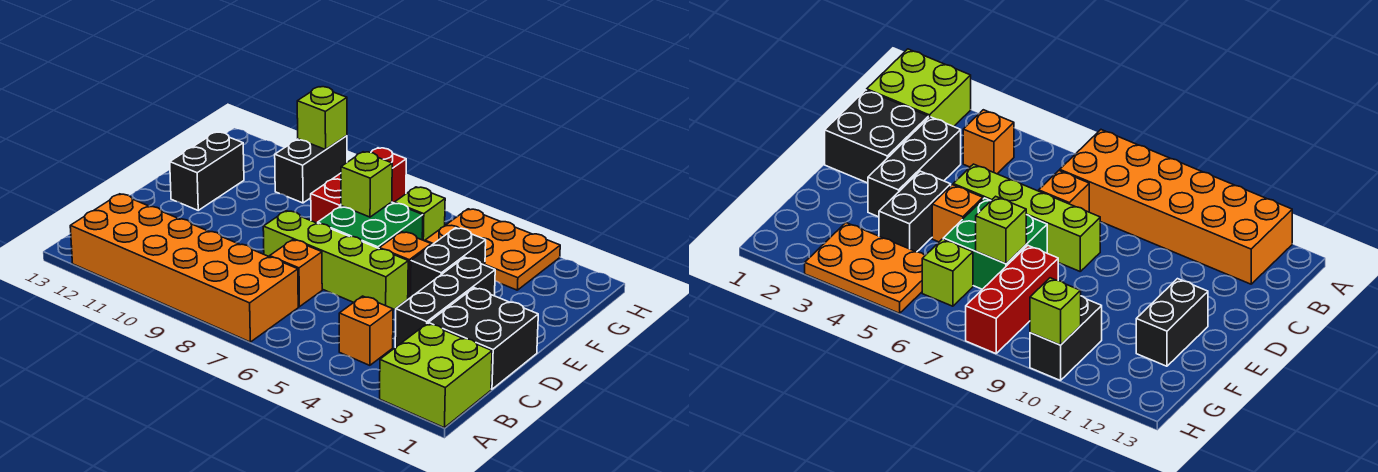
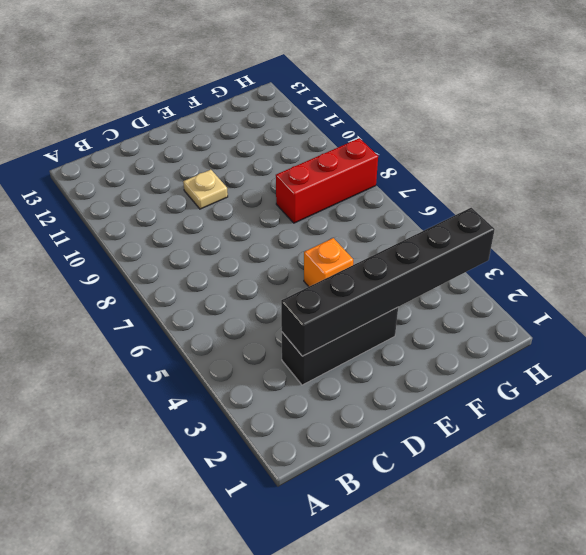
black brick C3:H3 level 2 -> none
tan plate D10 level 1 -> none
none -> lime brick A1:B2 level 1
none -> orange brick A7:B12 level 1
none -> orange brick B4 level 1

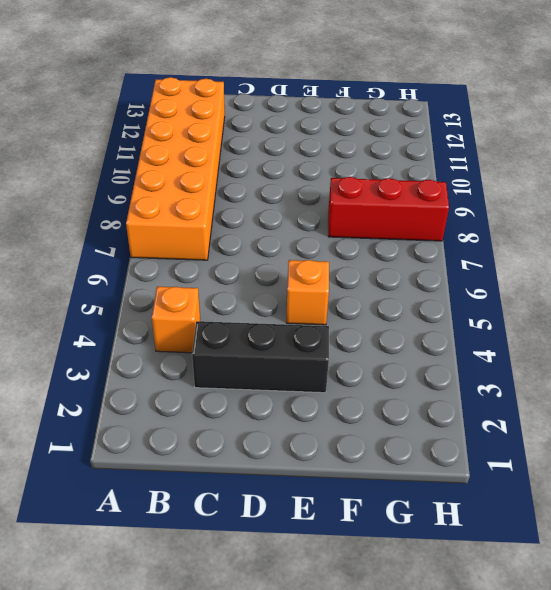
none -> lime brick A1:B2 level 1
none -> black brick C1:D2 level 1
none -> orange brick C7 level 1

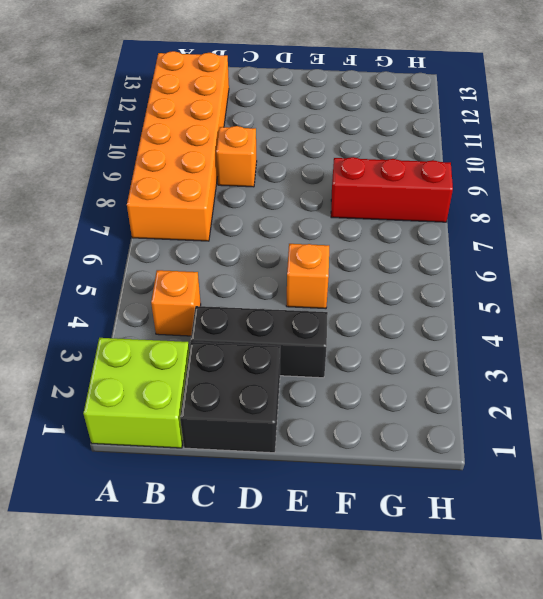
orange brick C9 level 1 -> orange brick C7 level 1
none -> lime brick D5:D8 level 1
none -> black brick E4:F4 level 1
none -> green brick E6:F7 level 1

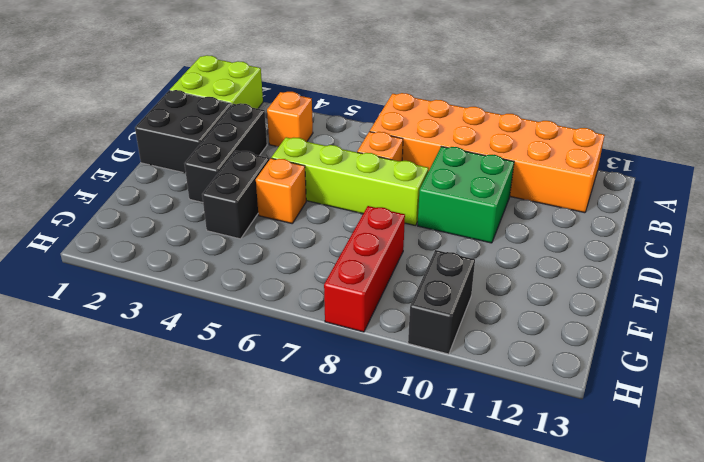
green brick C9:D10 level 1 -> green brick E6:F7 level 1
none -> black brick E12:F12 level 1
none -> orange plate G3:H5 level 1
none -> lime brick G6 level 1

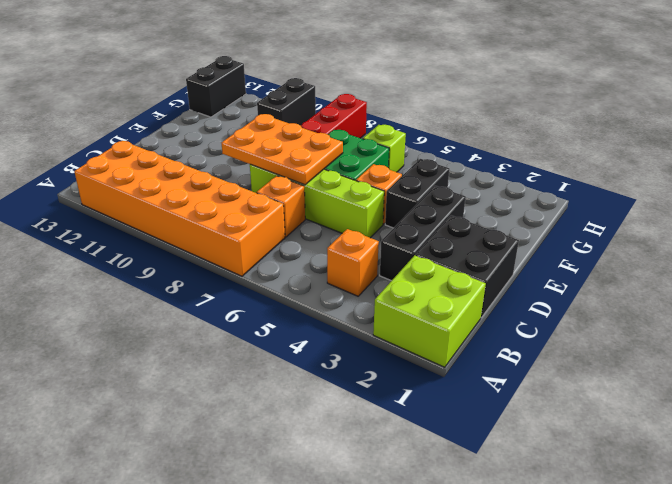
orange plate D7:E9 level 2 -> orange plate G3:H5 level 1
black brick G13:H13 level 1 -> black brick E12:F12 level 1
none -> lime brick F7 level 2
none -> lime brick H10 level 2

